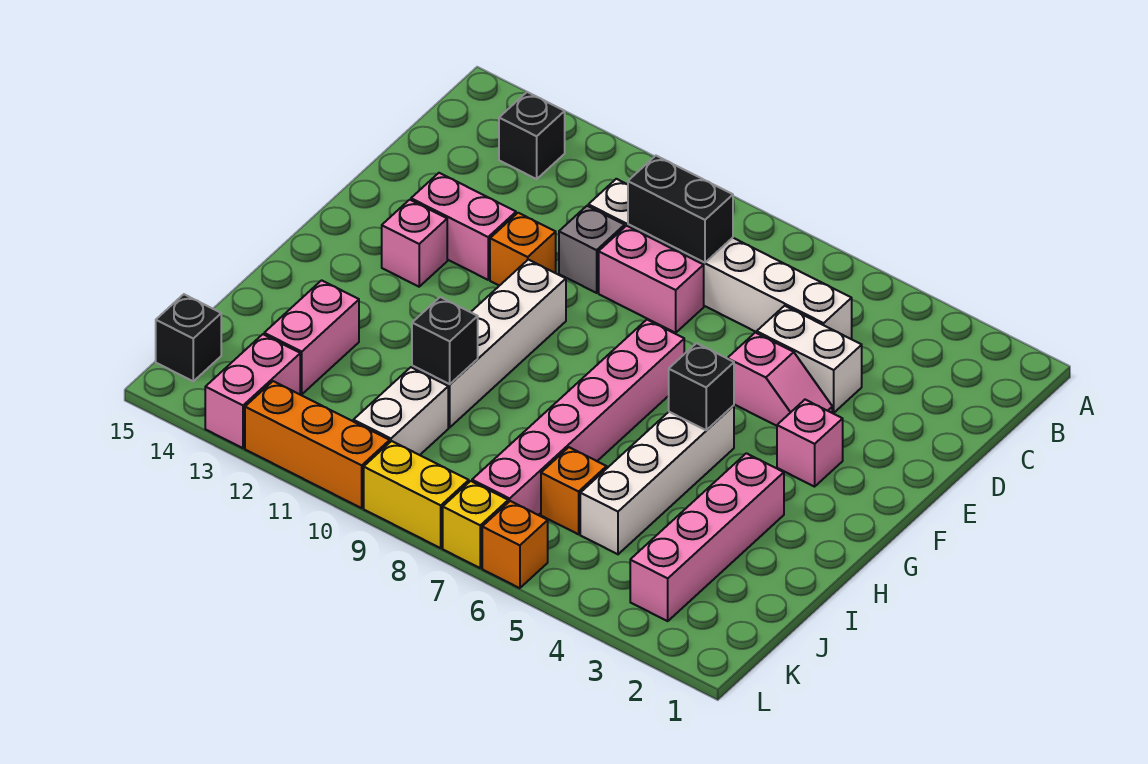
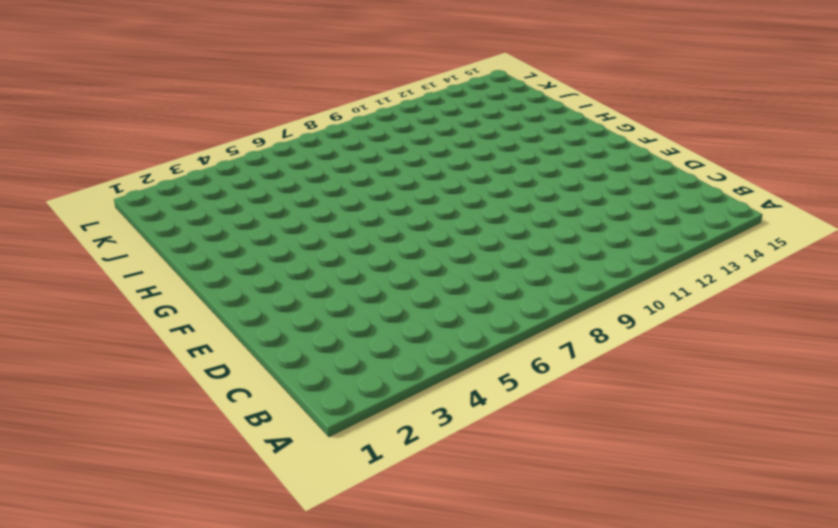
none -> black brick B13 level 1
none -> white brick C5:C10 level 1
none -> white brick D4:D5 level 1

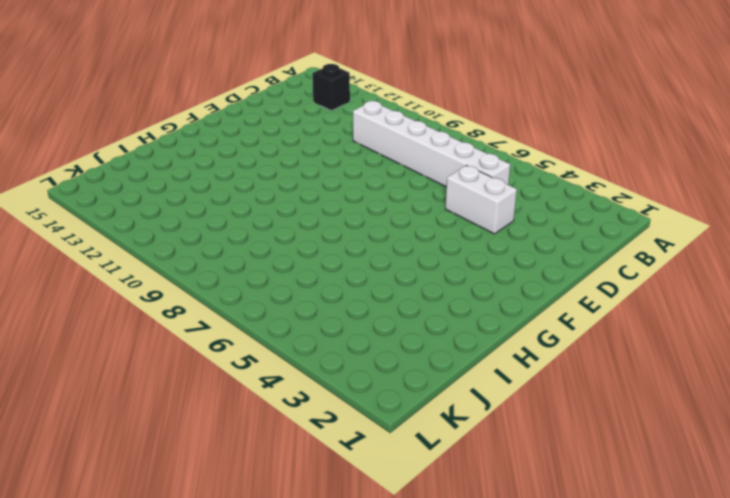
none -> pink brick D8:D9 level 1
none -> grey brick D10 level 1
none -> pink slope E4:E5 level 1 top 5

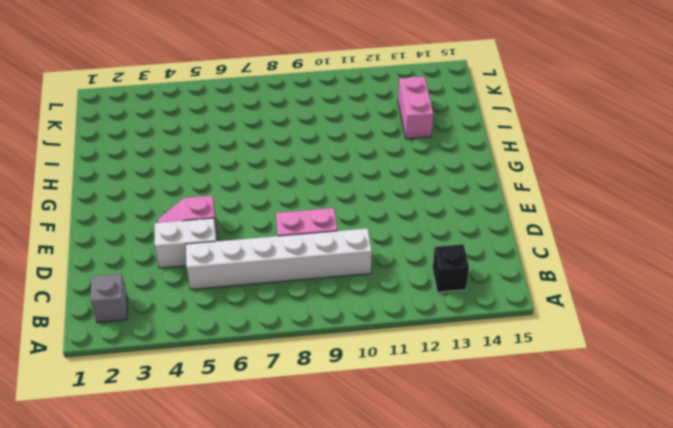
grey brick B2 level 1 -> grey brick D10 level 1
none -> orange brick E11 level 1
none -> pink brick E12:E13 level 1
none -> pink brick F3 level 1

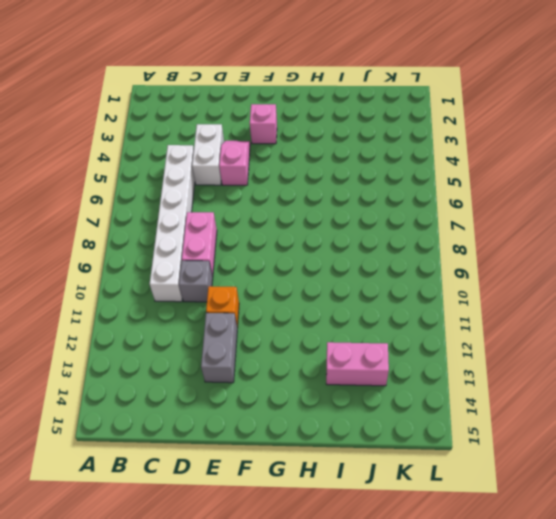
grey brick E12:E13 level 1 -> pink brick E12:E13 level 1
none -> black brick B13 level 1
none -> pink brick F7:K7 level 1
none -> white brick F10:I10 level 1

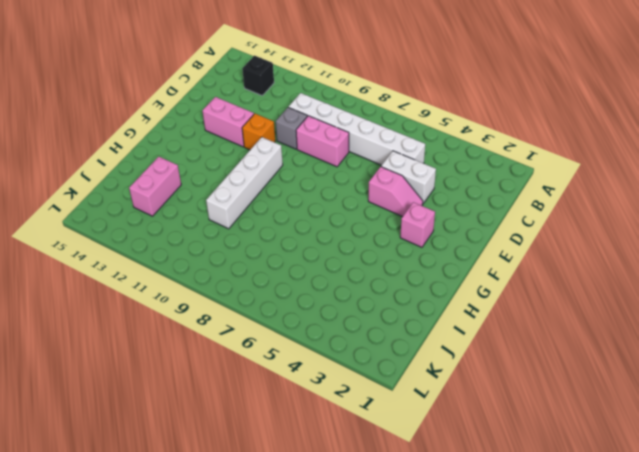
none -> pink brick F7:K7 level 1
none -> pink brick F13 level 1
none -> white brick G5:J5 level 1

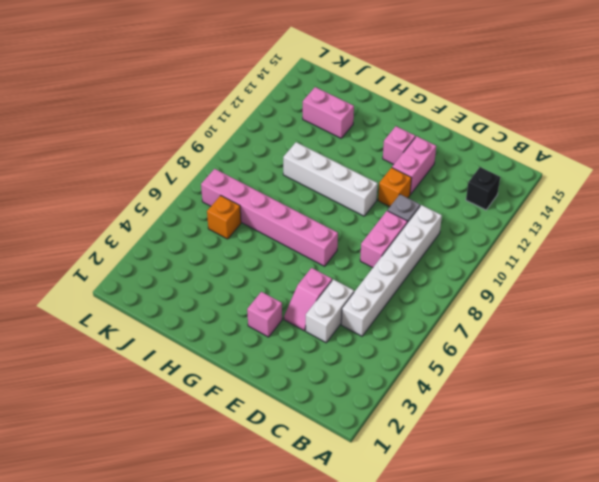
none -> white brick G5:J5 level 1
none -> pink brick H3:K3 level 1
none -> white brick J10:K10 level 1

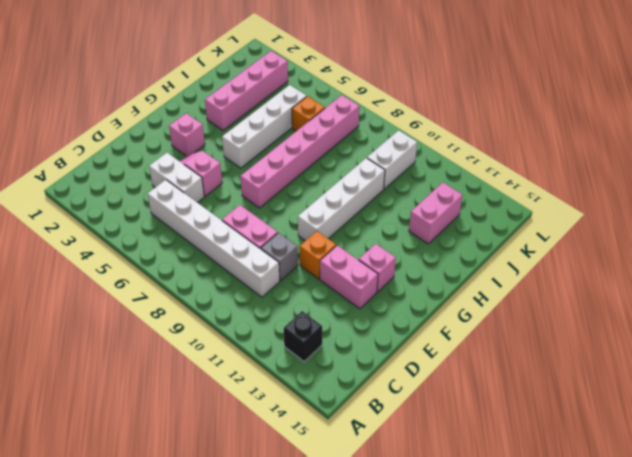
none -> pink brick K13:L13 level 1
none -> black brick K15 level 1
none -> orange brick L6 level 1

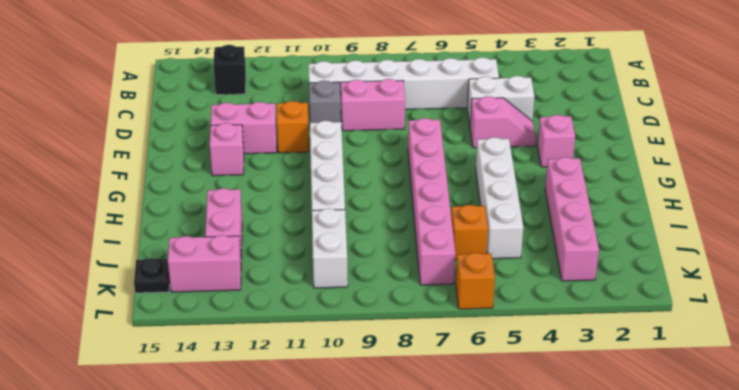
pink brick K13:K14 level 1 -> pink brick K13:L13 level 1
black plate K15 level 1 -> black brick K15 level 1
none -> yellow brick L7 level 1
none -> yellow brick L8:L9 level 1
none -> orange brick L10:L12 level 1

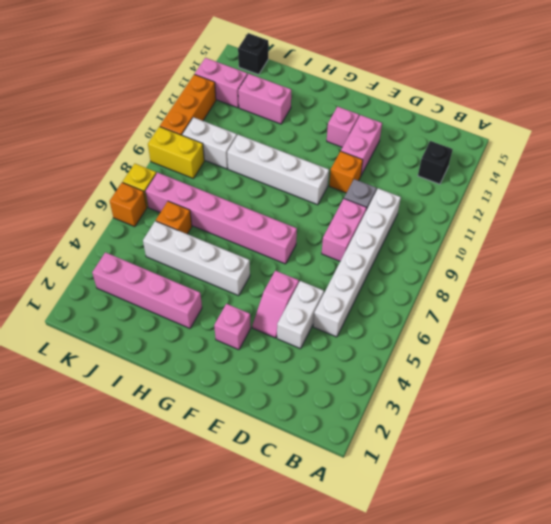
yellow brick K9:L9 level 1 -> yellow brick L8:L9 level 1
none -> black brick C8:C9 level 2
none -> black brick G5 level 2
none -> black brick I10 level 2

